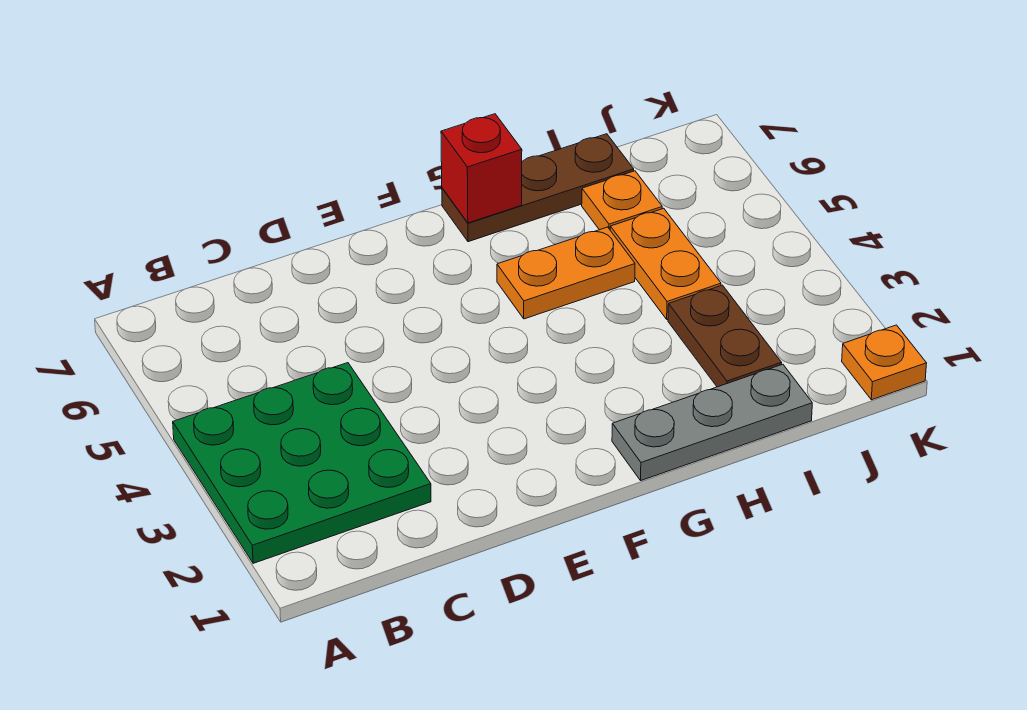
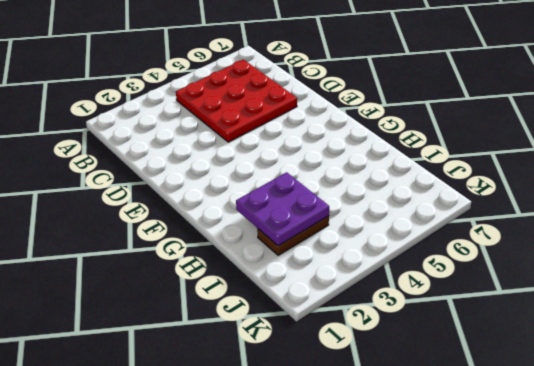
red plate B4:D6 level 1 -> green plate A2:C4 level 1
purple plate H2:I3 level 2 -> none
none -> grey plate G1:I1 level 1
none -> orange plate G5:H5 level 1

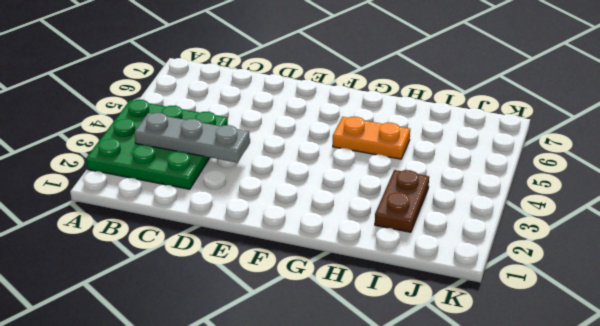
grey plate B3:D3 level 2 -> grey plate G1:I1 level 1
none -> brown plate G7:I7 level 1
none -> orange plate I4:I5 level 1

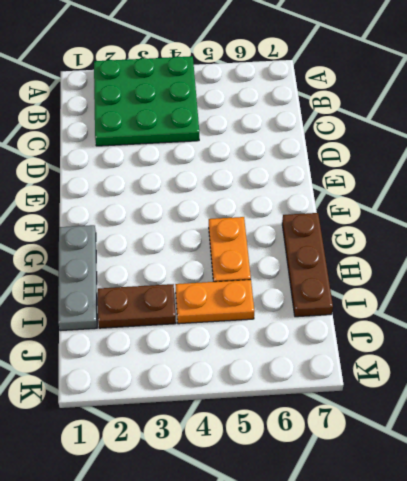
none -> orange plate I6 level 1
none -> orange plate K1 level 1

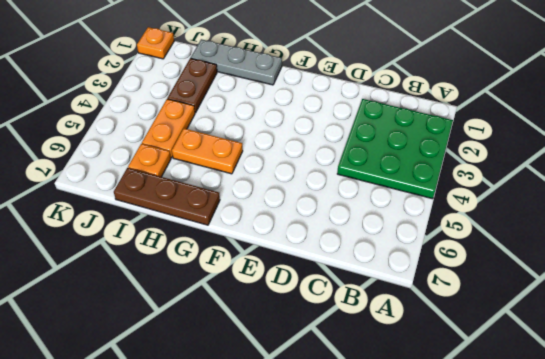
none -> red brick G7 level 2

